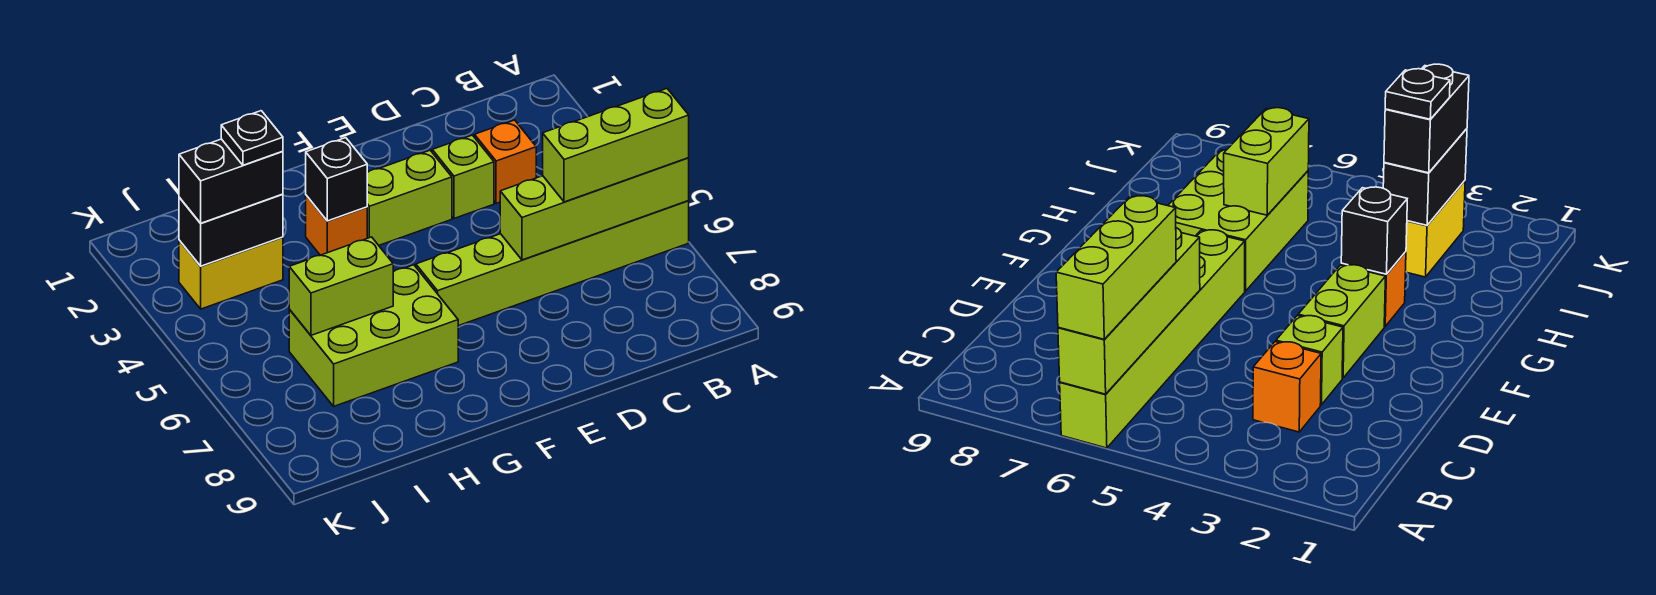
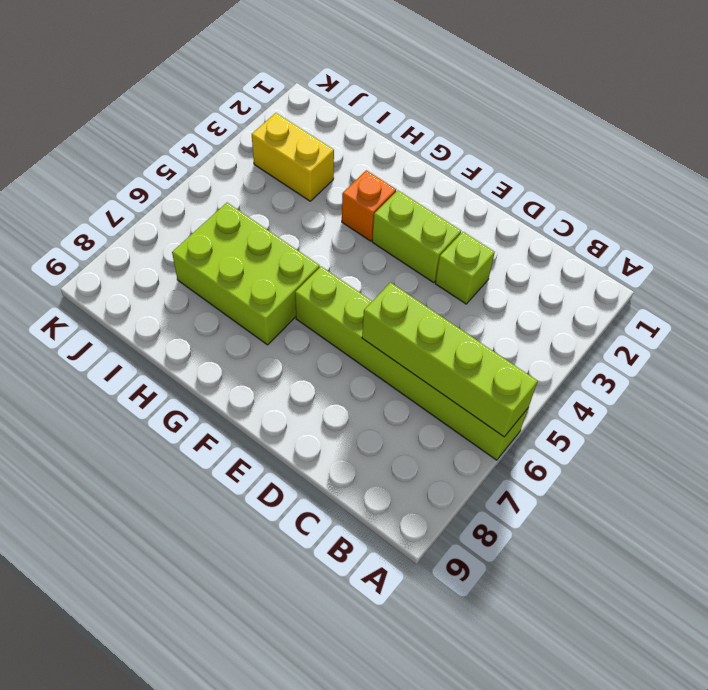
none -> orange brick C3 level 1
none -> black brick G3 level 2
none -> lime brick H6:I6 level 2

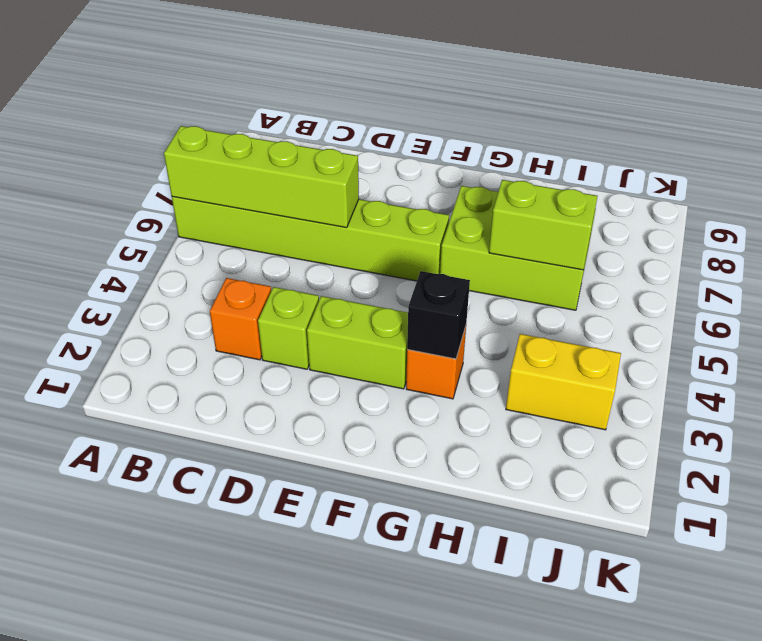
none -> black brick I3:J3 level 2
none -> lime brick A6:C6 level 3
none -> black brick I3:J3 level 3

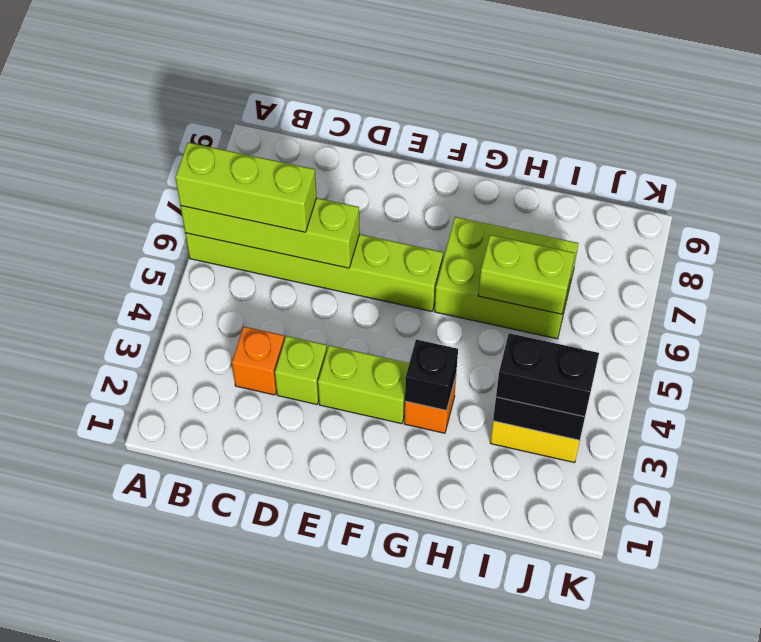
none -> black plate I3 level 4

